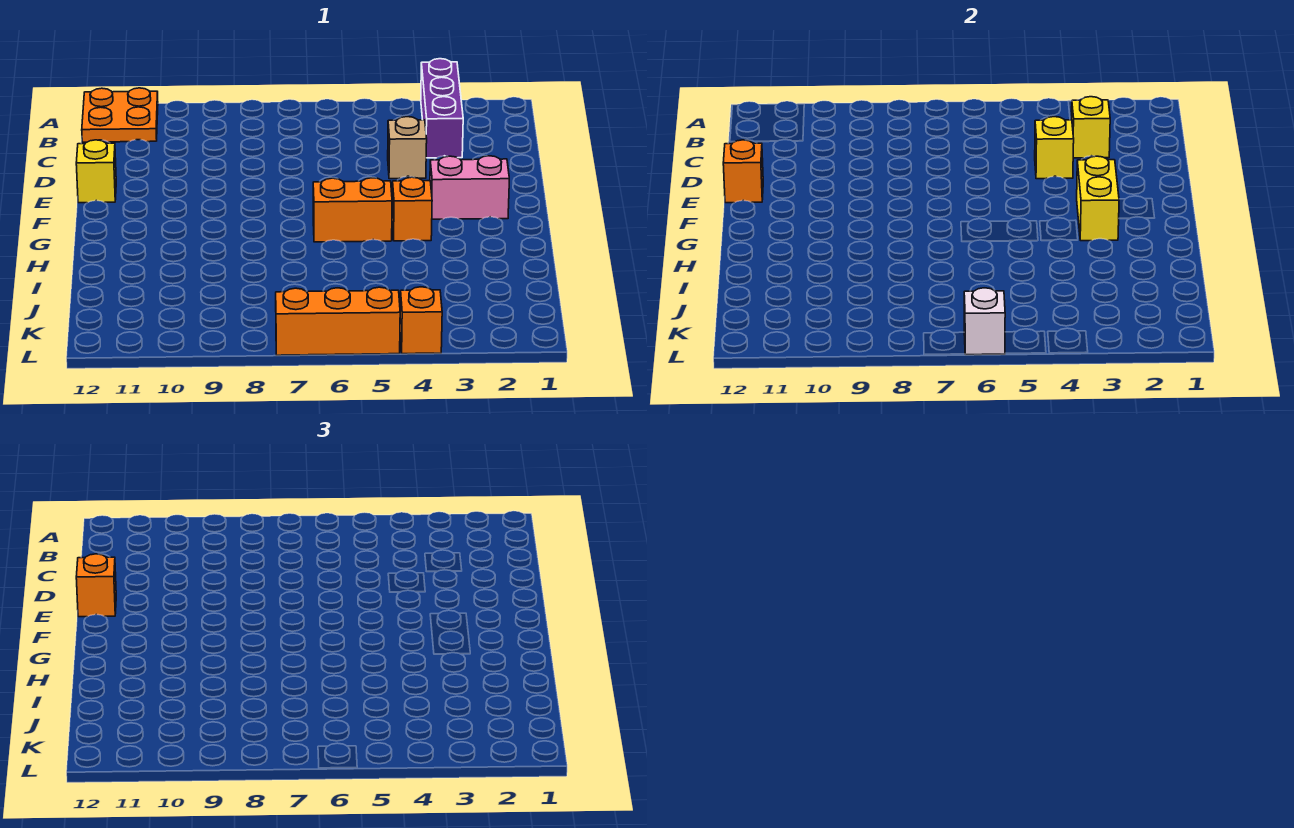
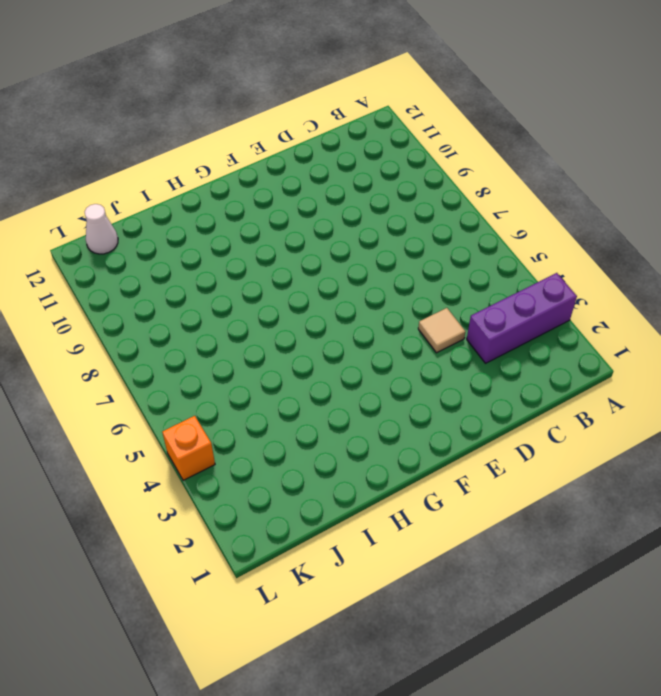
tan tile D4 level 1 -> tan brick D4 level 1
white cone K12 level 1 -> none
none -> orange plate A11:B12 level 1
none -> yellow brick E12 level 1
none -> pink brick F2:F3 level 1

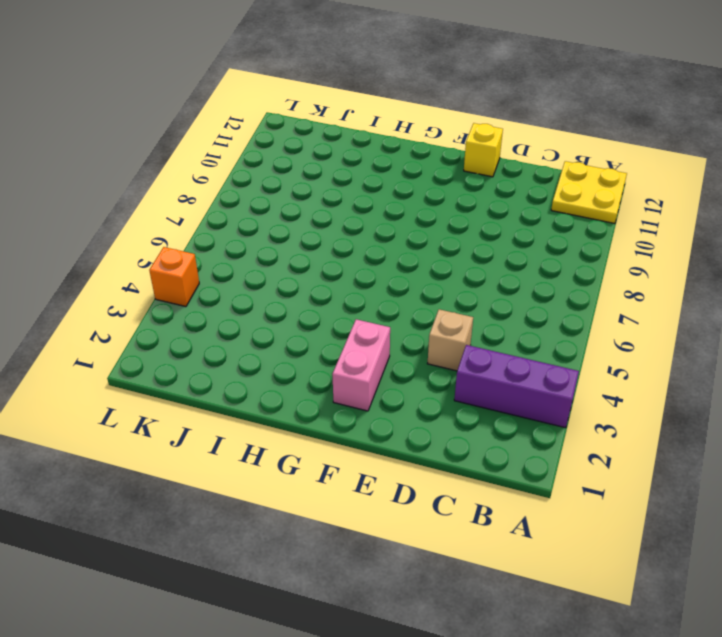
yellow plate A11:B12 level 1 -> orange plate A11:B12 level 1
none -> orange brick G4 level 1
none -> orange brick G5:G6 level 1
none -> orange brick L5:L7 level 1

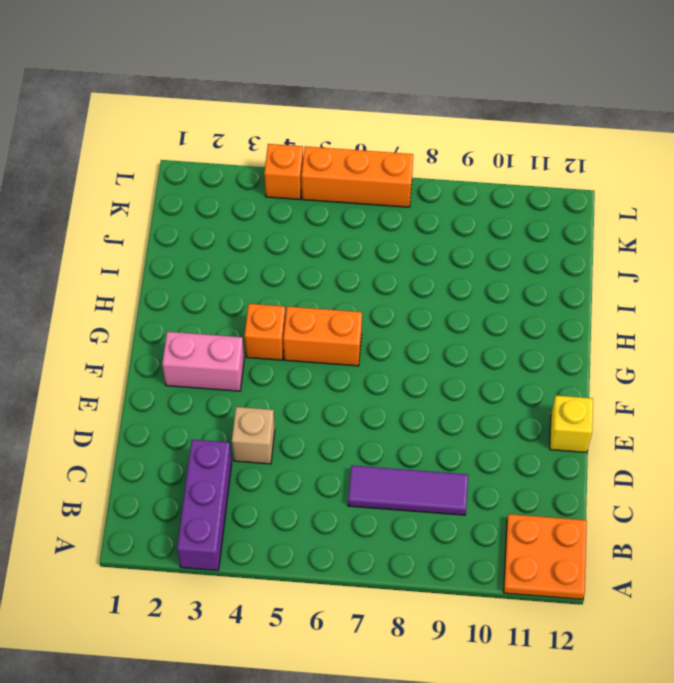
purple tile C7:C9 level 1 -> none
none -> yellow brick C3 level 2
none -> yellow brick D4 level 2
none -> orange brick E12 level 2

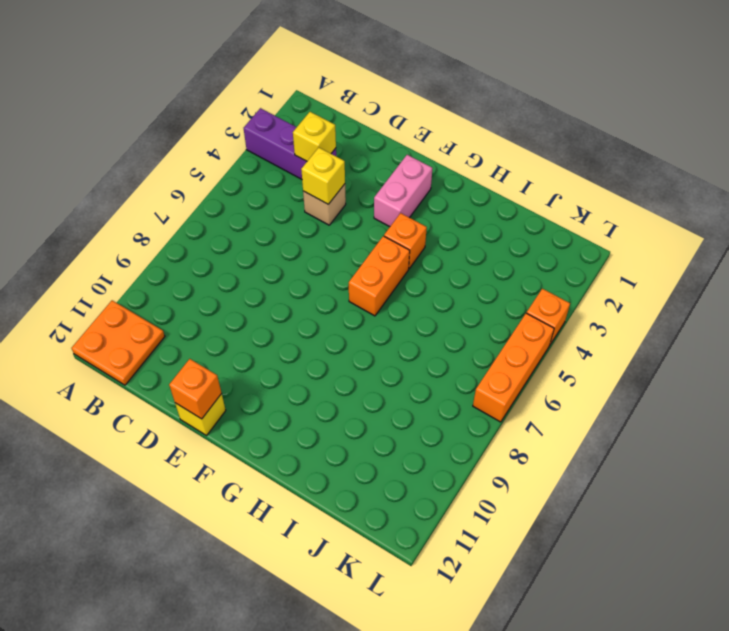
none -> yellow brick F3:G3 level 2
none -> white brick L6 level 2
none -> orange brick E12 level 3

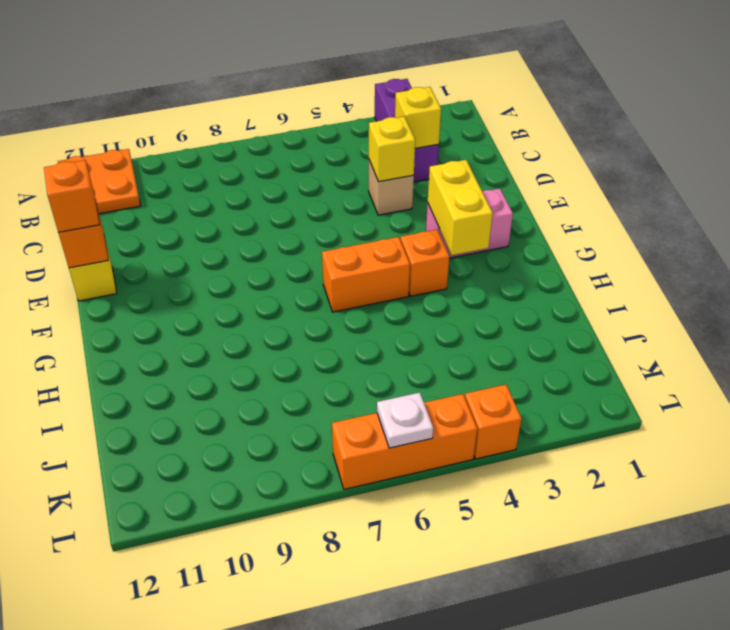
white plate L6 level 2 -> white brick L6 level 2

